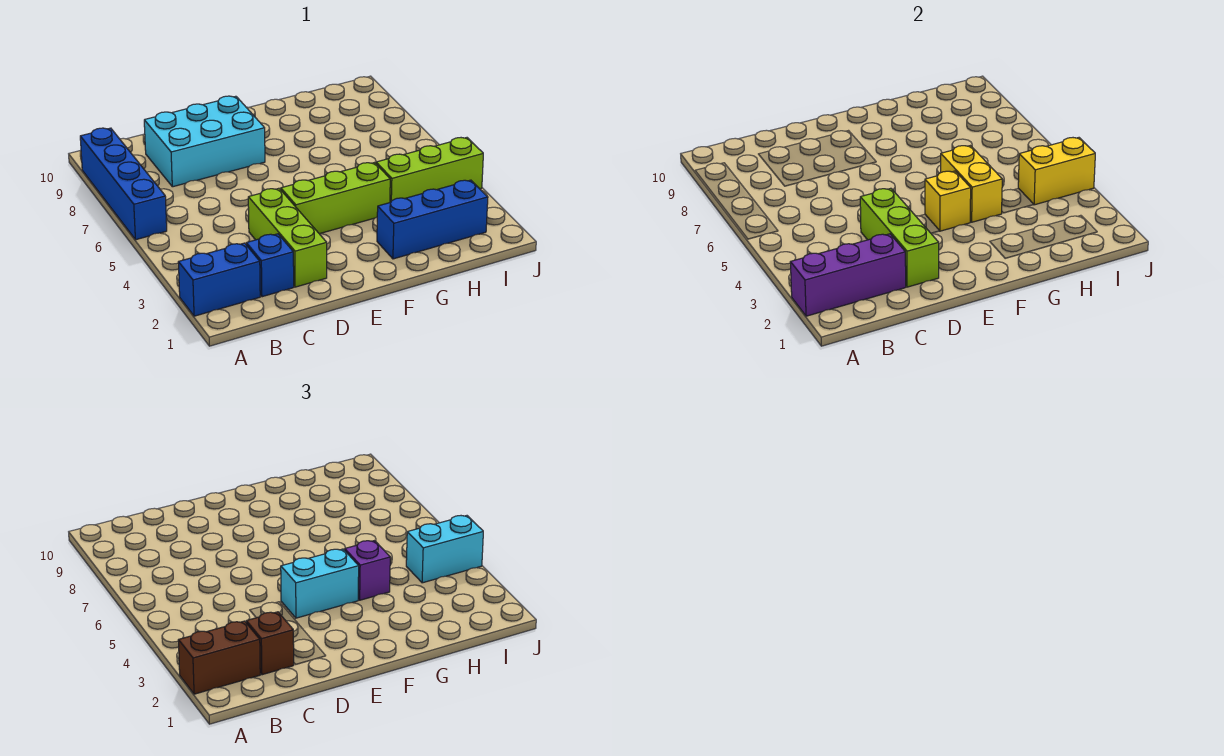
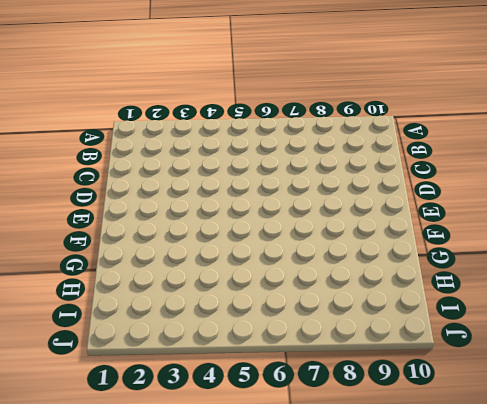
none -> blue brick A2:B2 level 1
none -> blue brick A6:A9 level 1
none -> blue brick C2 level 1

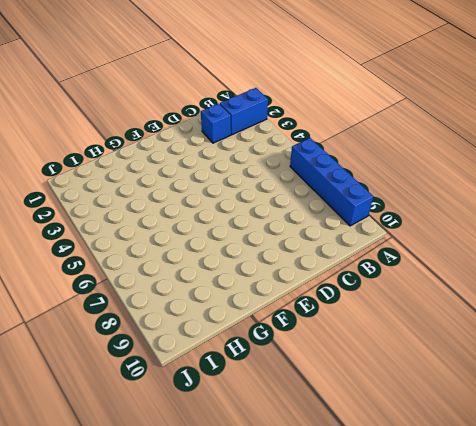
none -> cyan brick C8:E9 level 1
none -> lime brick D2:D4 level 1
none -> lime brick E4:G4 level 1

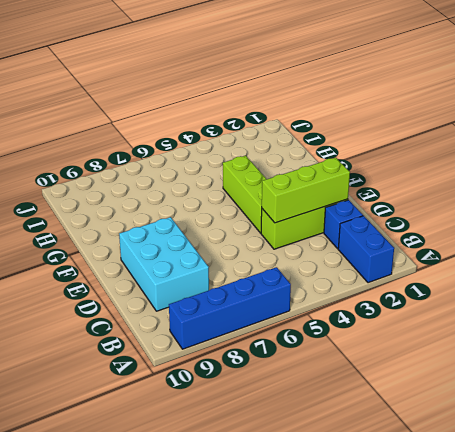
none -> blue brick G2:I2 level 1
none -> lime brick H4:J4 level 1
none -> purple brick A2:C2 level 2

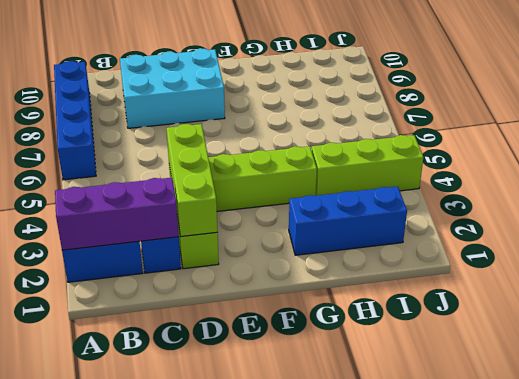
none -> yellow brick F4 level 2
none -> yellow brick G4:G5 level 2
none -> yellow brick I4:J4 level 2

